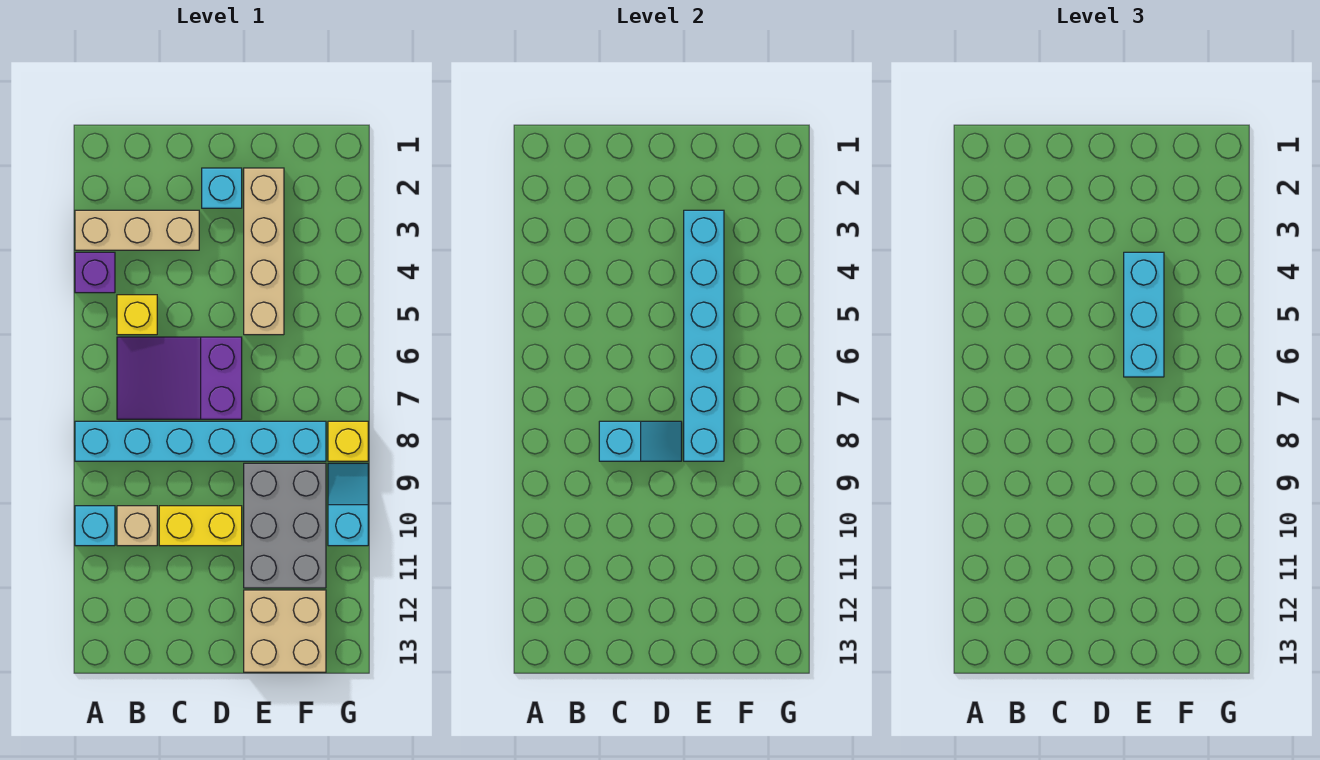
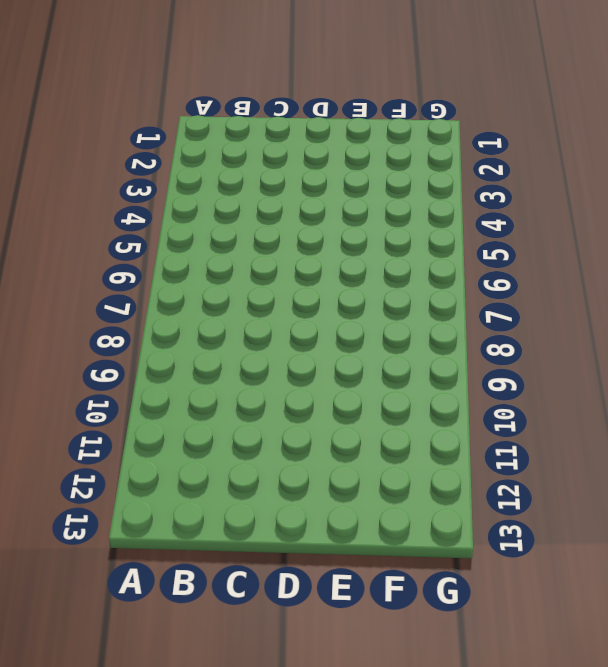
none -> tan brick A3:C3 level 1
none -> purple brick A4 level 1
none -> cyan brick A8:F8 level 1

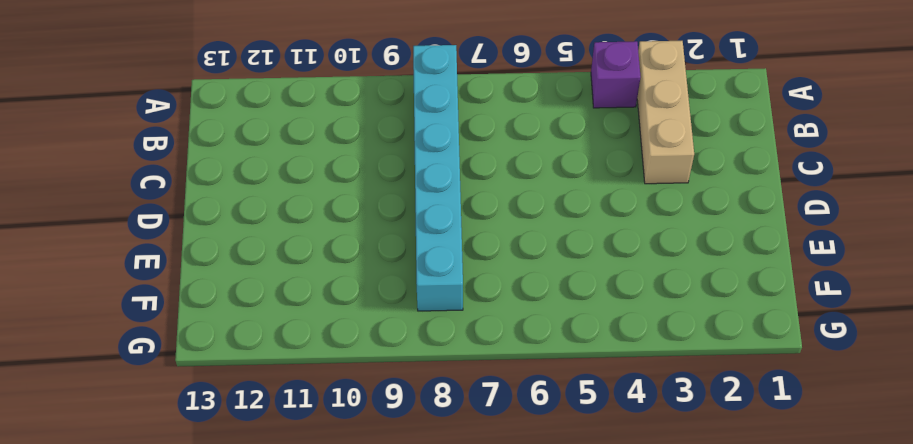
none -> cyan brick A10 level 1
none -> yellow brick B5 level 1
none -> purple slope B6:D7 level 1 top D

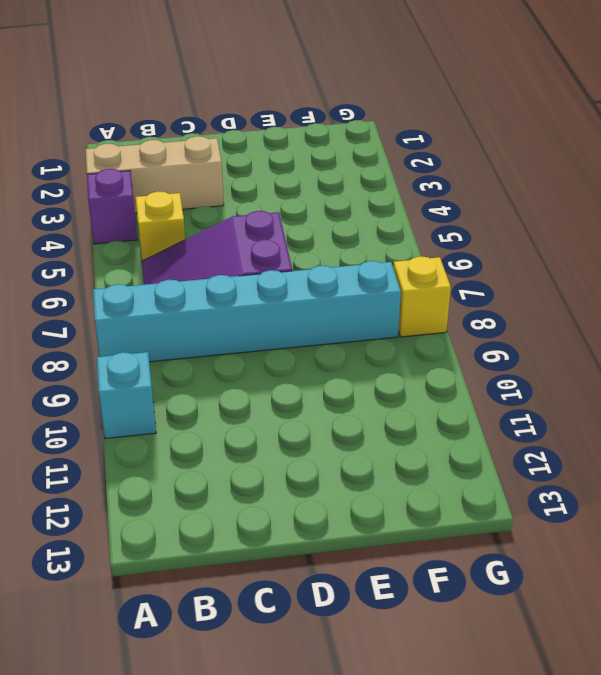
none -> tan brick B10 level 1
none -> yellow brick C10:D10 level 1
none -> cyan brick D2 level 1

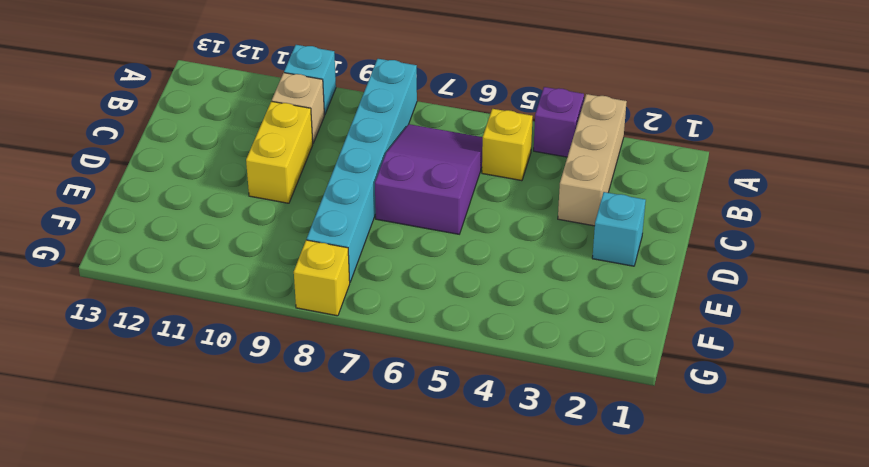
none -> tan brick E2:E5 level 1
none -> grey brick E9:F11 level 1
none -> tan brick E12:F13 level 1

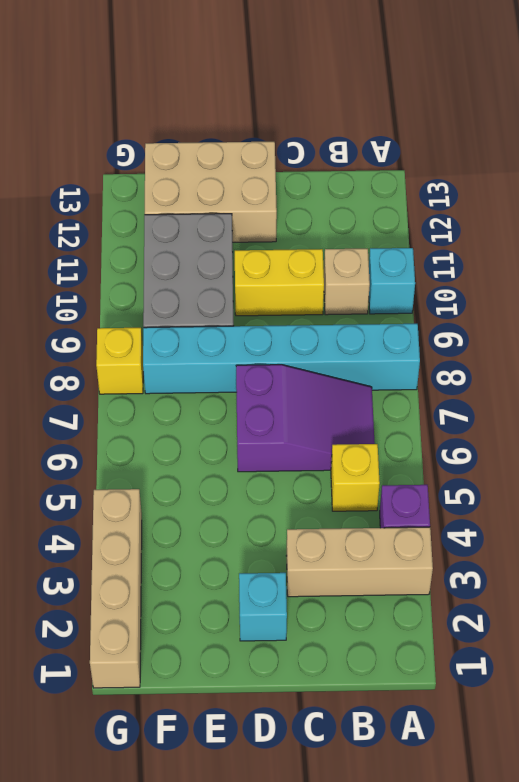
tan brick D12:F13 level 1 -> tan brick E12:F13 level 1
tan brick G1:G4 level 1 -> tan brick E2:E5 level 1
none -> cyan slope G9:G10 level 1 top 10
none -> cyan slope C8:D8 level 2 top C
none -> cyan brick E3:E8 level 2

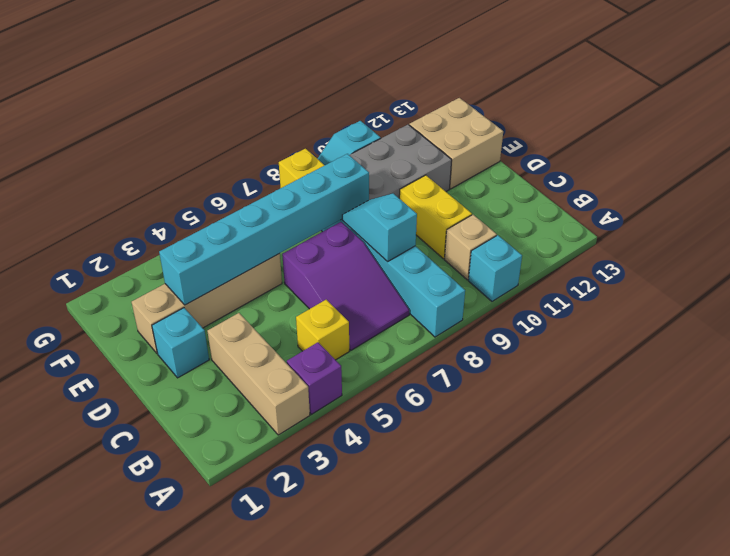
none -> cyan brick E4:E6 level 3

